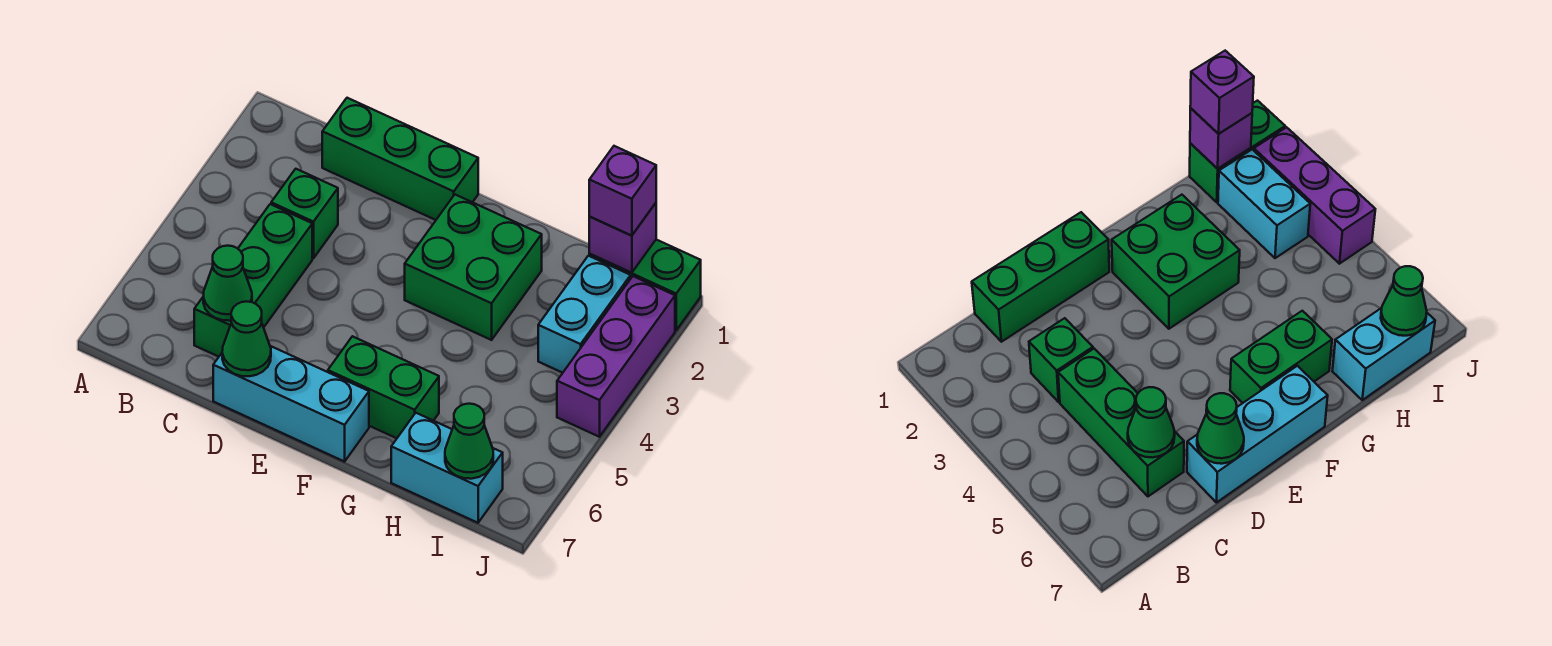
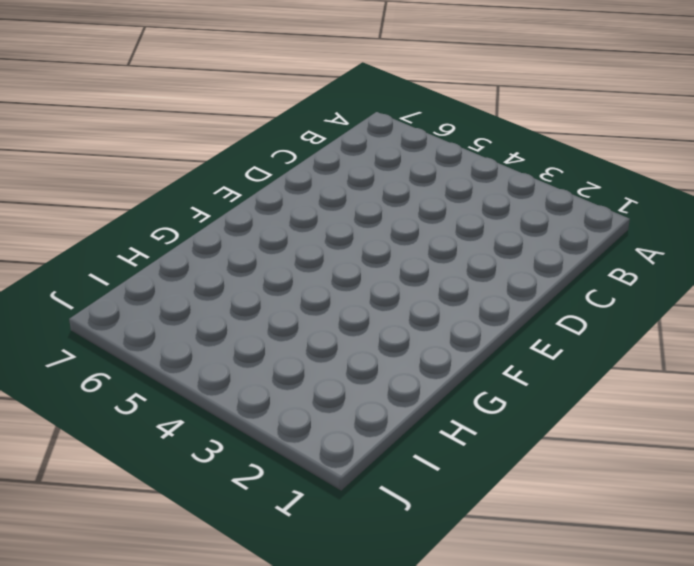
none -> green brick C1:E1 level 1
none -> green brick C3 level 1
none -> green brick C4:C6 level 1

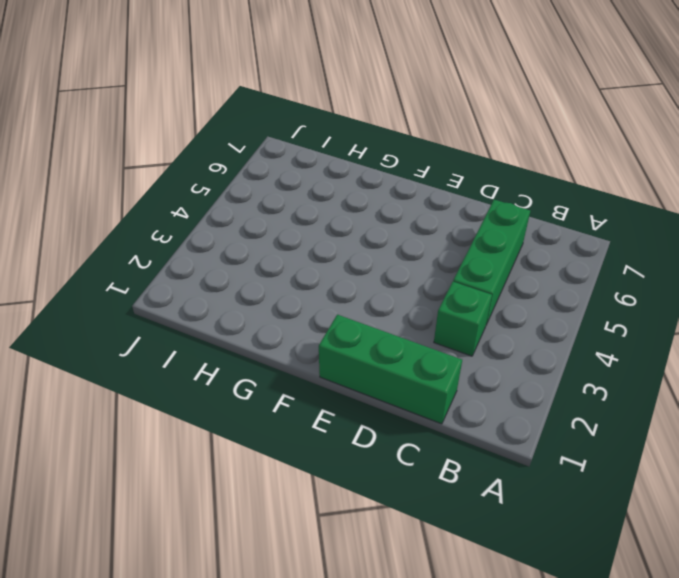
none -> cyan brick D7:F7 level 1
none -> green brick F2:G3 level 1
none -> green brick F6:G6 level 1

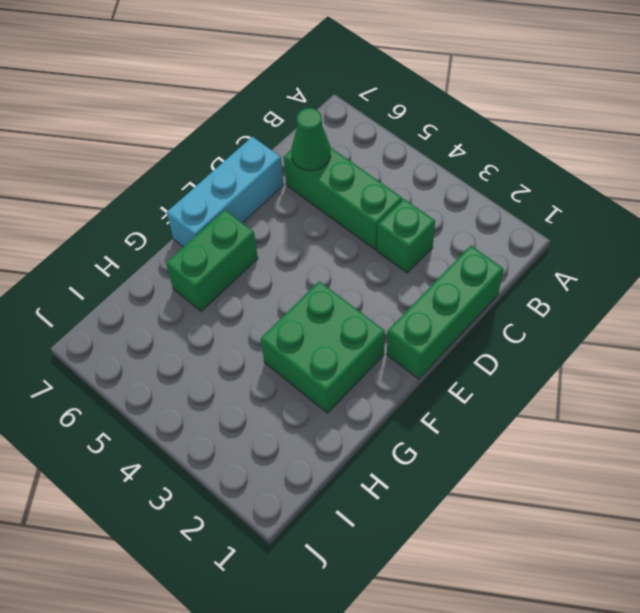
none -> cyan brick H7:I7 level 1
none -> green brick I1:J1 level 1
none -> cyan brick I2:I3 level 1

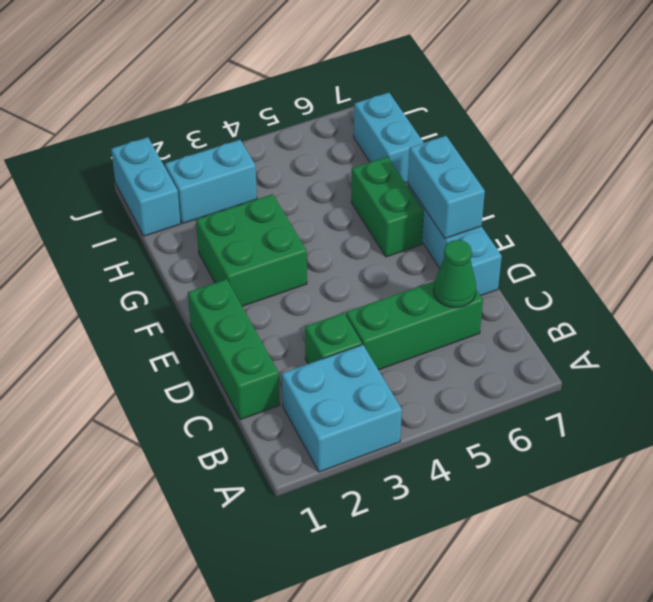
cyan brick A2:B3 level 1 -> none
cyan brick E7:F7 level 2 -> none
cyan brick I1:J1 level 1 -> green brick I1:J1 level 1
none -> purple brick J2:J4 level 1
none -> green cone D7 level 2
none -> purple brick I1 level 2

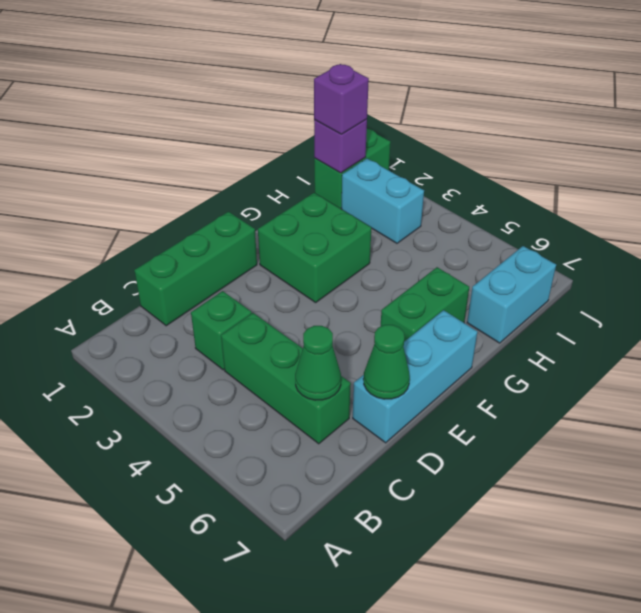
none -> purple brick J2:J4 level 1
none -> green cone I7 level 2

